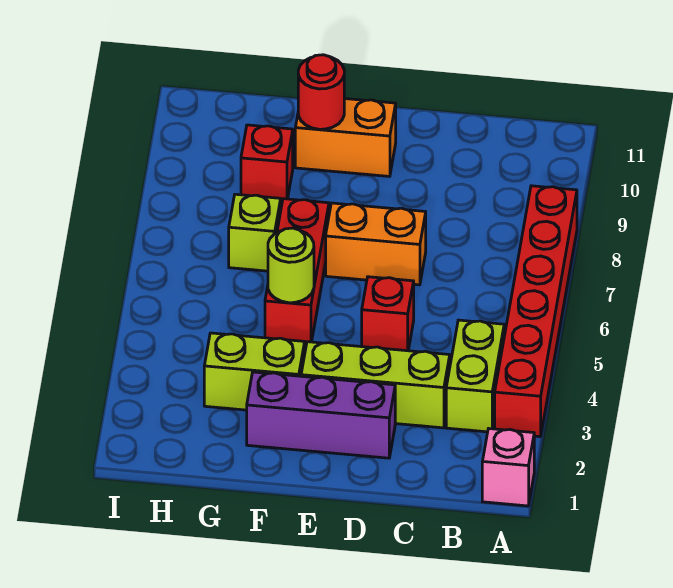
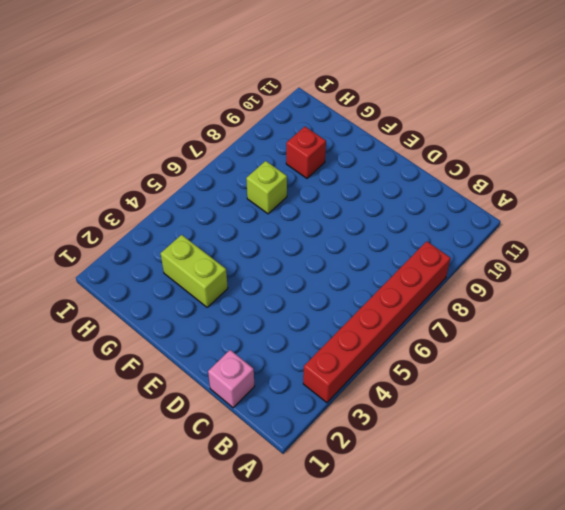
pink brick C1 level 1 -> pink brick A1 level 1
none -> lime brick B3:B4 level 1
none -> lime brick C3:E3 level 1
none -> purple brick D2:F2 level 1

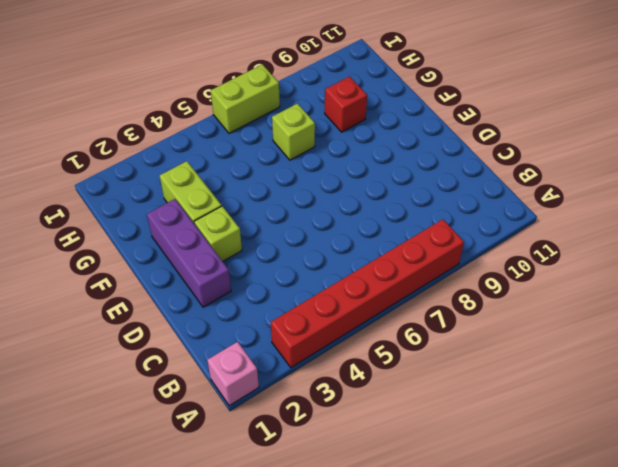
lime brick E3 level 1 -> lime brick C3:E3 level 1
lime brick I6:I7 level 1 -> lime brick B3:B4 level 1
none -> red brick D5 level 1
none -> orange brick D7:E7 level 1
none -> orange brick E10:F10 level 1

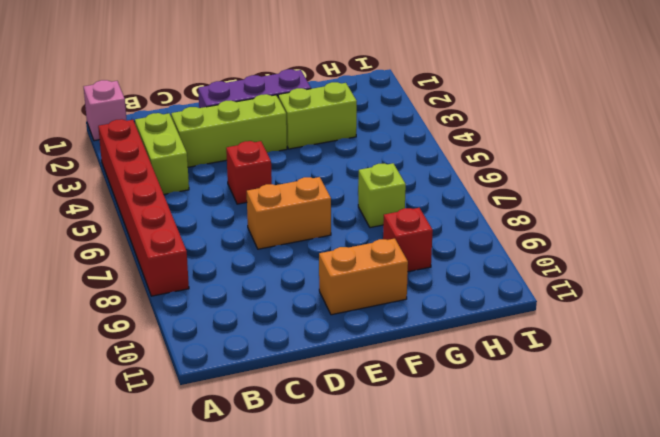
none -> red brick F5:F7 level 1
none -> lime round brick F5 level 2
none -> red round brick F10 level 2

